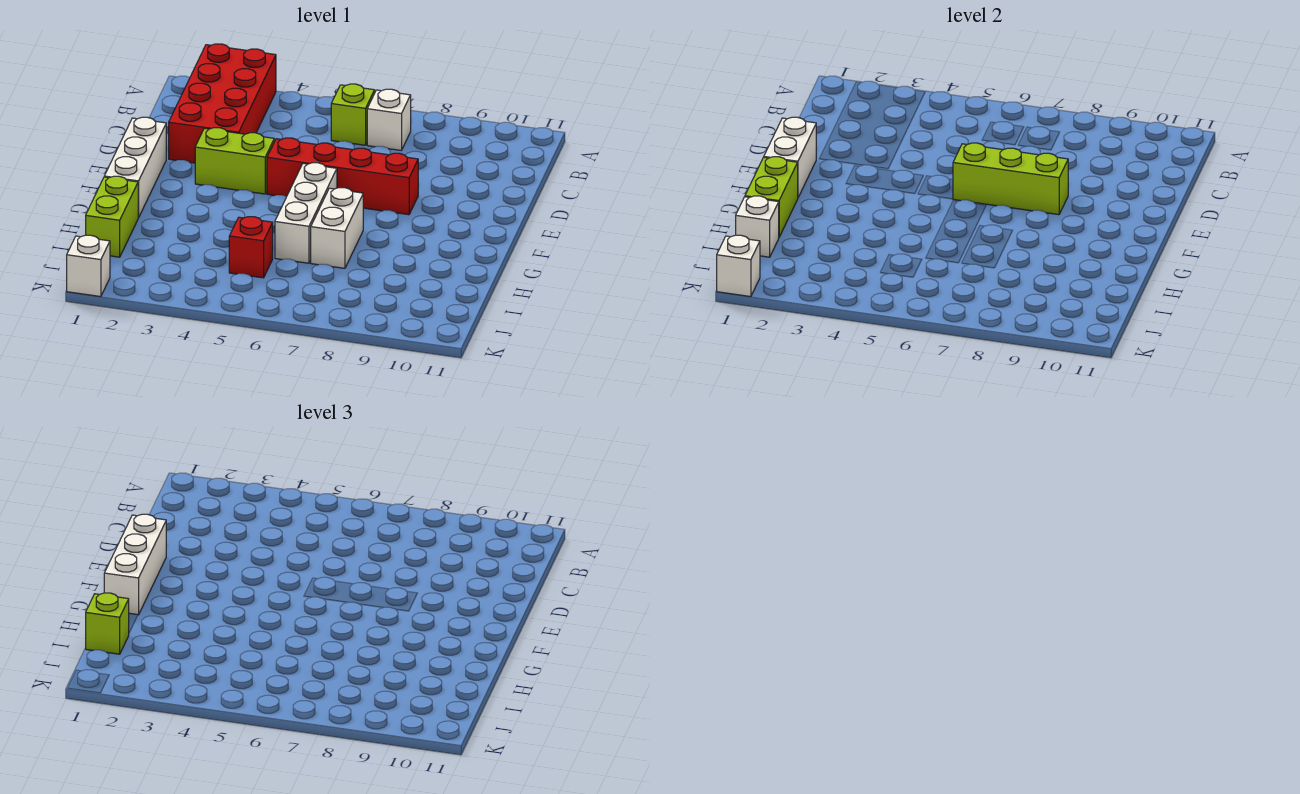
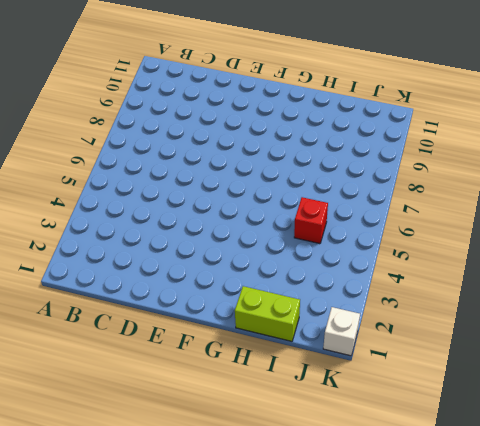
none -> red brick A2:D3 level 1
none -> lime brick B6 level 1
none -> white brick B7 level 1

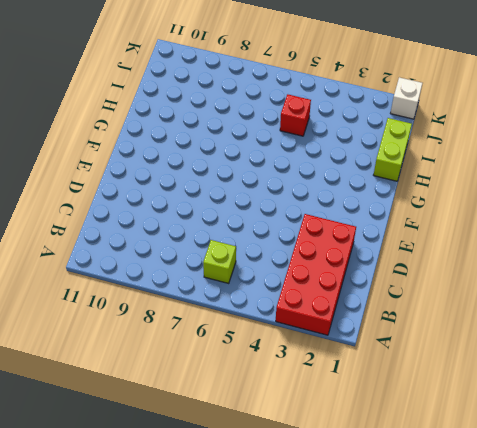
none -> white brick B7 level 1
none -> white brick E1:G1 level 1
none -> lime brick E3:E4 level 1

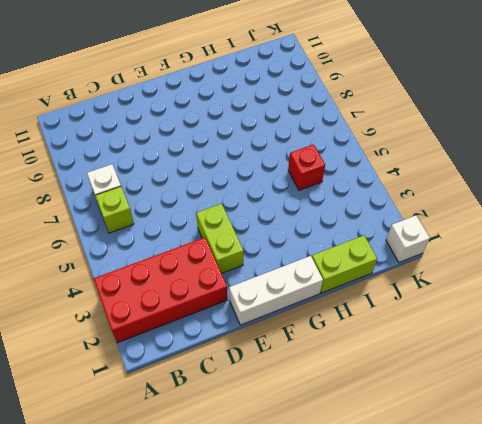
none -> red brick E5:E8 level 1
none -> white brick F6:H6 level 1
none -> white brick G7:H7 level 1

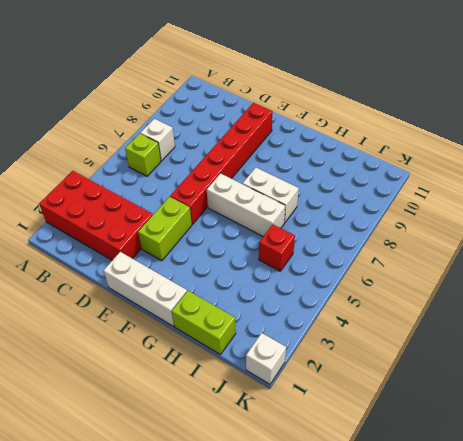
red brick E5:E10 level 1 -> red brick E5:E8 level 1
none -> white brick E1:F1 level 2
none -> lime brick E6:E8 level 2
none -> lime brick G1:H1 level 2

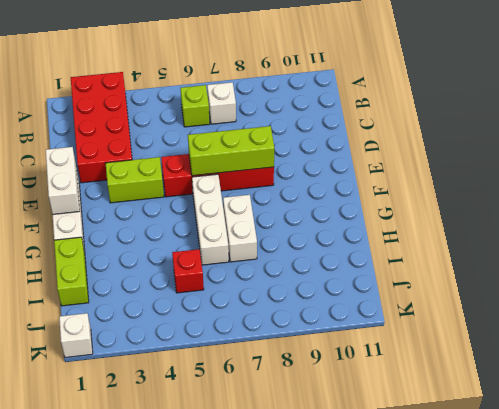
none -> lime brick G1:H1 level 2
none -> white brick I1 level 2
none -> white brick K1 level 2

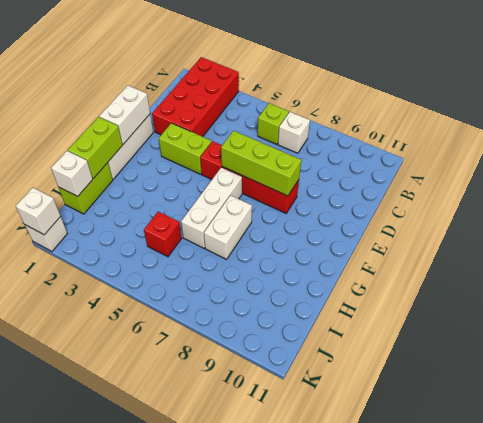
none -> white brick E1:G1 level 3
none -> lime brick I1 level 3

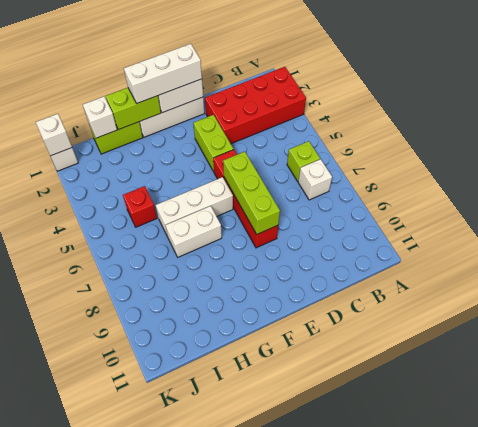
none -> lime brick I1 level 3

